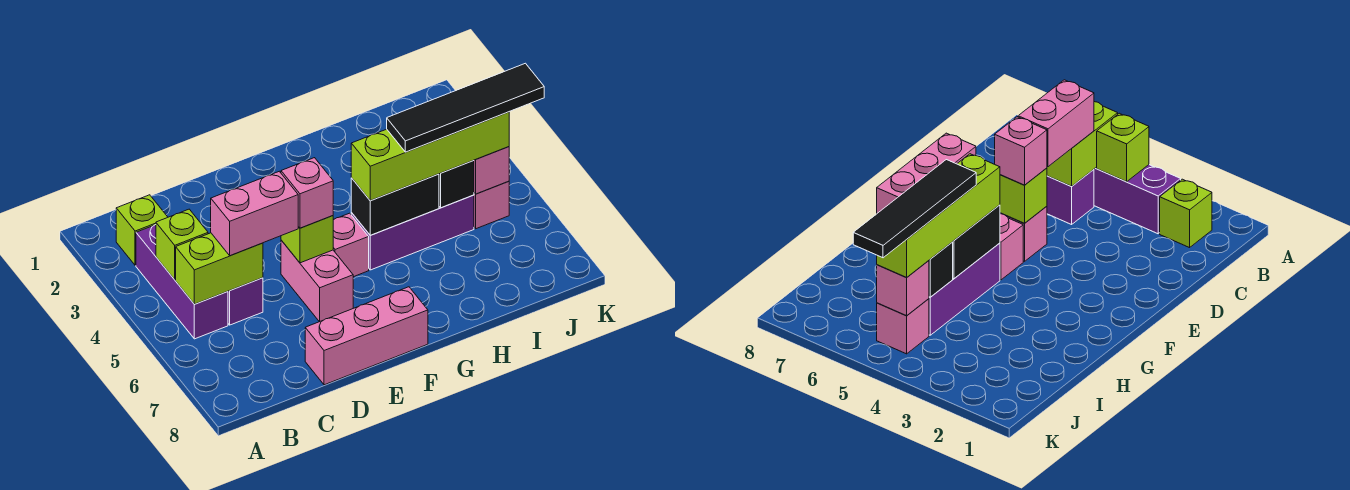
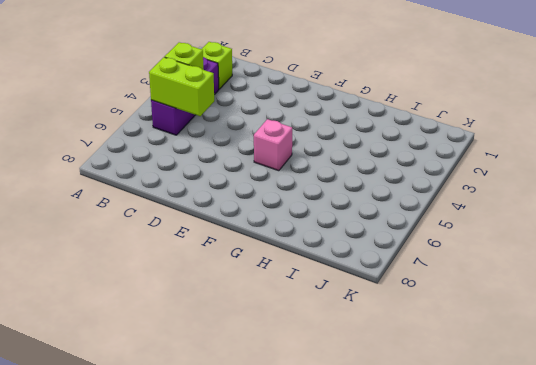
none -> purple brick C5 level 1
none -> pink brick D8:F8 level 1
none -> pink brick E5:E6 level 1

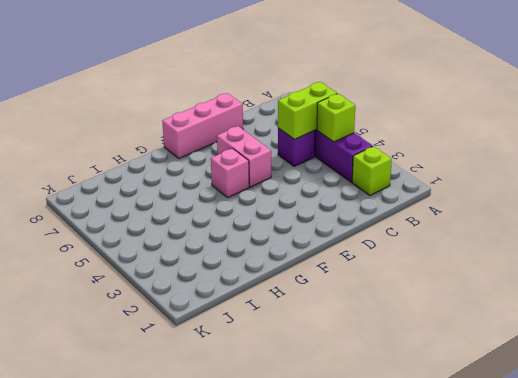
none -> purple brick G5:I5 level 1
none -> pink brick J5 level 1
none -> lime brick E5 level 2

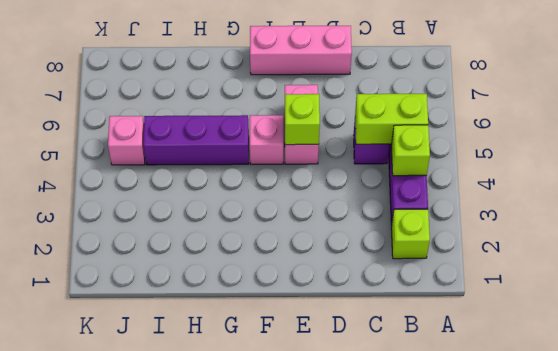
none -> black brick G5:H5 level 2
none -> black brick I5 level 2
none -> pink brick J5 level 2

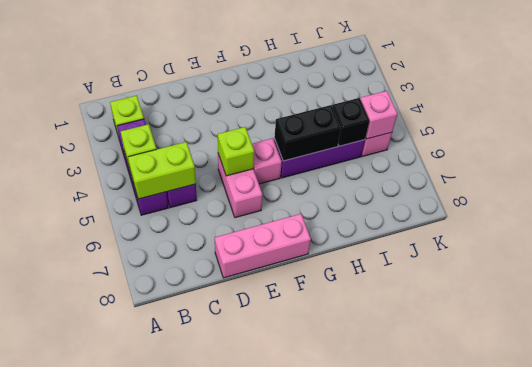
none -> pink brick C5:D5 level 3
none -> pink brick E5 level 3
none -> lime brick G5:J5 level 3

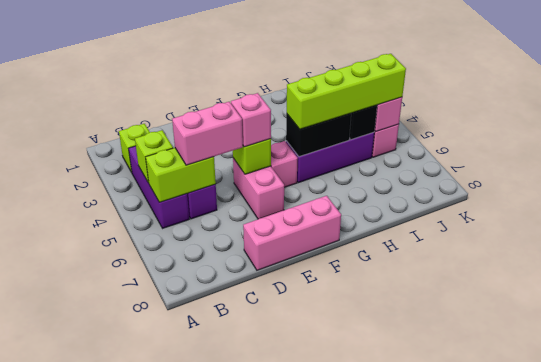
none -> black tile H5:K5 level 4

